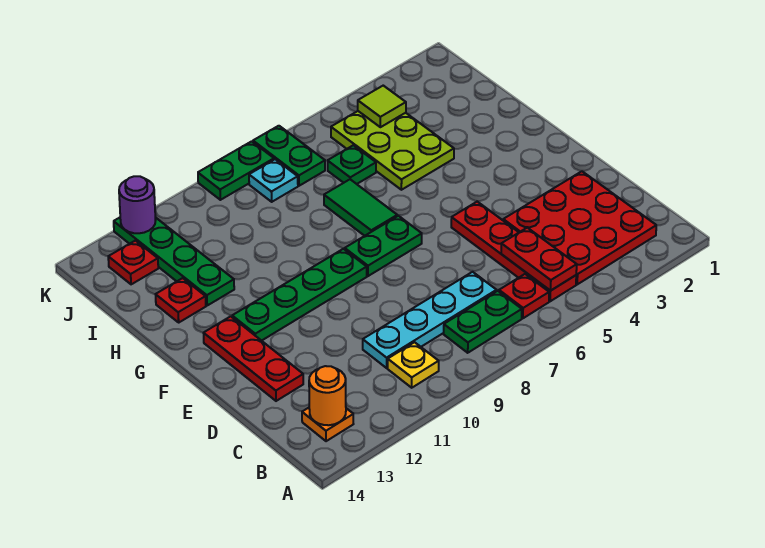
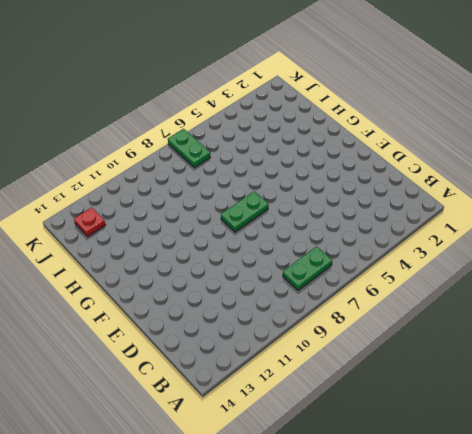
none -> red plate B2:D4 level 1
none -> red plate B5:E5 level 1
none -> red plate B6 level 1

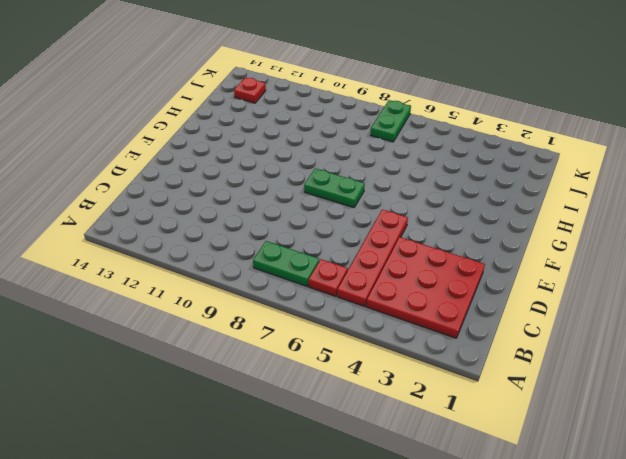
none -> yellow plate B10 level 1
none -> orange plate B13 level 1
none -> cyan plate C7:C10 level 1

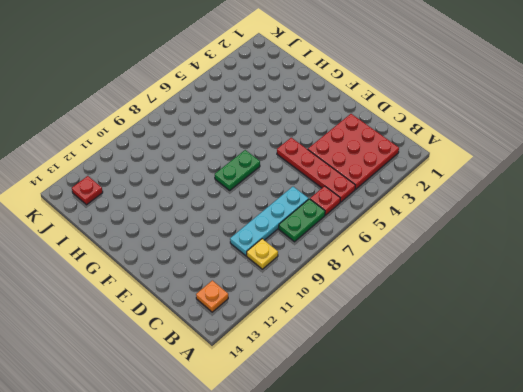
none -> red plate D13:F13 level 1
none -> green plate F9:F12 level 1
none -> green tile G7:H7 level 1

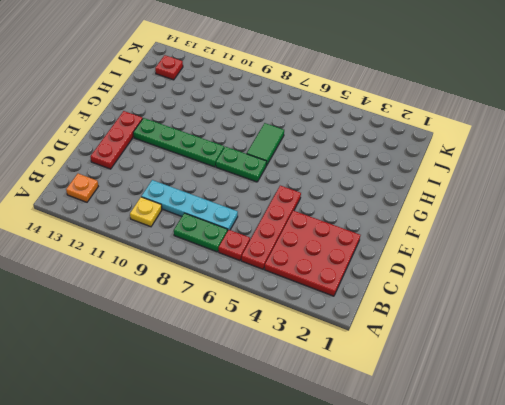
none -> lime plate H4:J5 level 1
none -> green plate H12:K12 level 1
none -> red plate H13 level 1

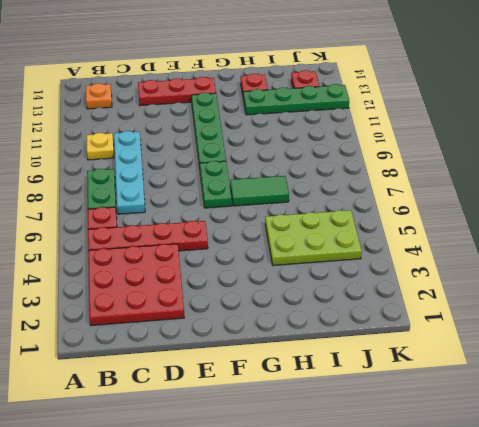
none -> green plate I6 level 1
none -> green plate J7:K7 level 1
none -> cyan plate J8 level 1

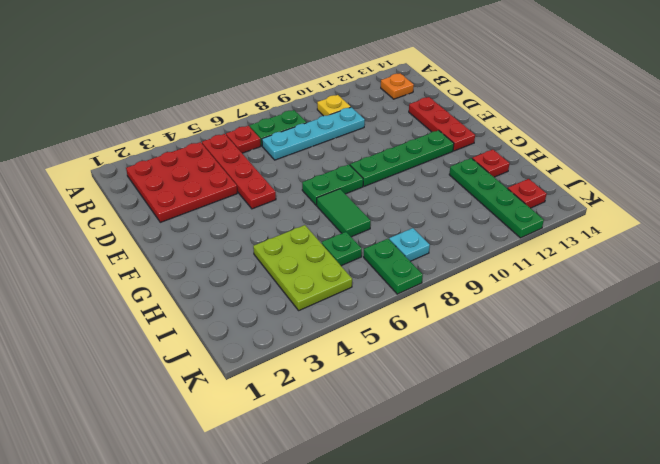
none -> green plate K8:K9 level 1
none -> red plate B5:C5 level 2
none -> orange round brick B13 level 2

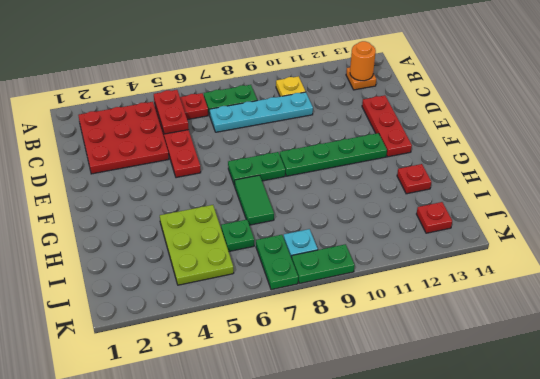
none -> green plate H12:K12 level 1
none -> lime tile J4 level 2
none -> purple round brick K12 level 2

